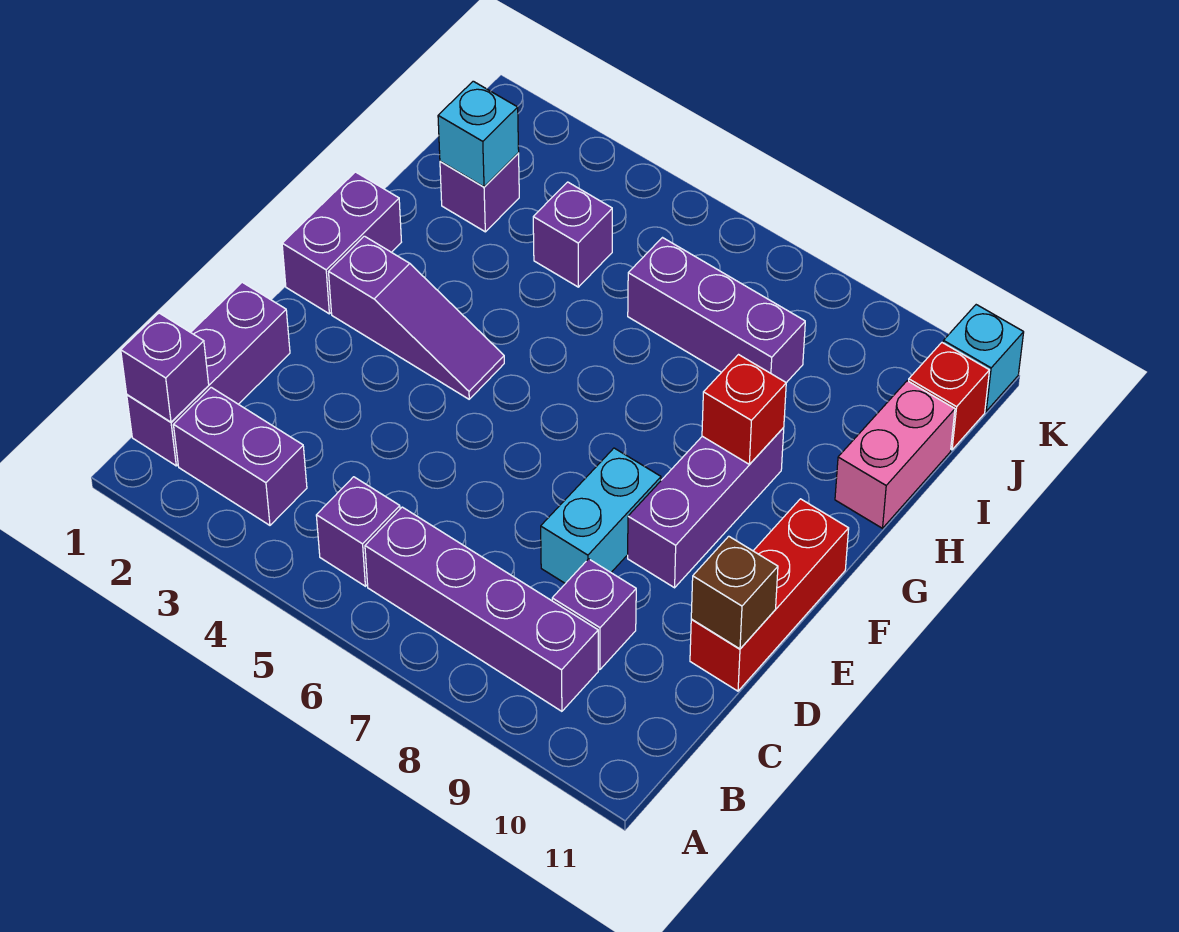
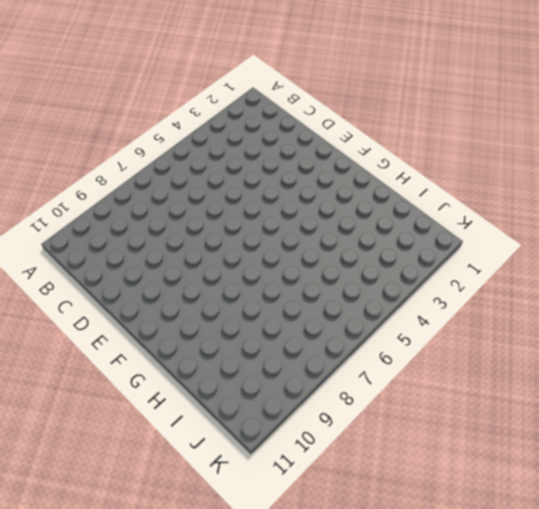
none -> purple brick B1:D1 level 1
none -> purple brick B2:B3 level 1
none -> purple brick B5 level 1

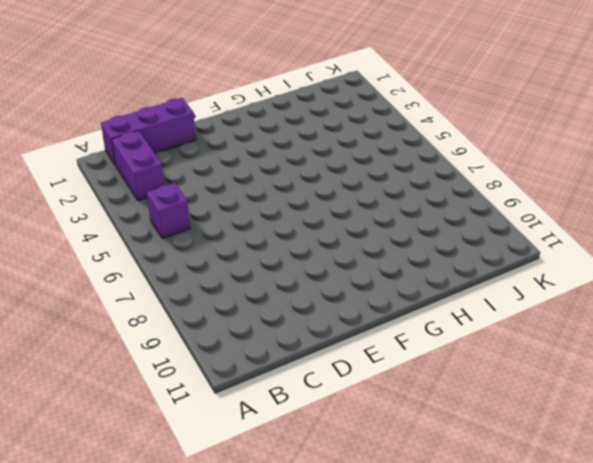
none -> purple brick B6:B9 level 1
none -> purple brick C9 level 1
none -> cyan brick D8:E8 level 1

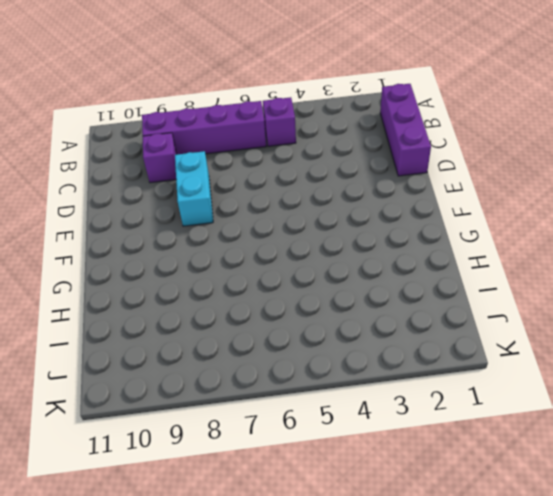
none -> purple brick B2:B3 level 1
none -> red brick D11:F11 level 1
none -> purple brick E9:G9 level 1

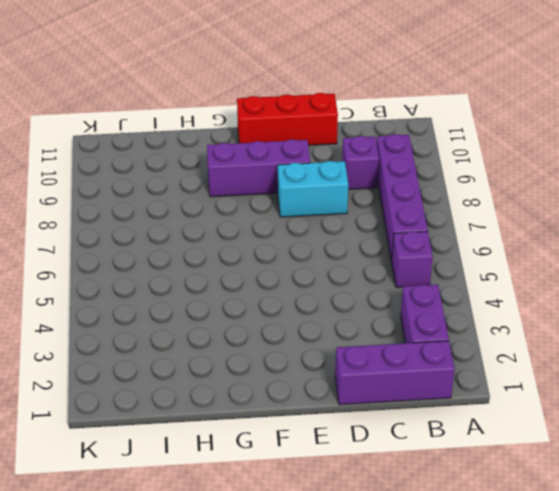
none -> purple brick F1:G1 level 1
none -> purple slope F2:F4 level 1 top 2
none -> pink brick H11:I11 level 1

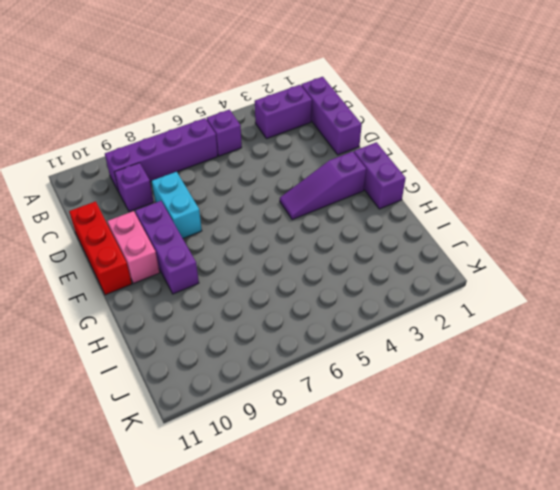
pink brick E10:F10 level 1 -> pink brick H11:I11 level 1
none -> purple brick I2 level 1
none -> purple brick I4 level 1
none -> purple brick I6:I8 level 1

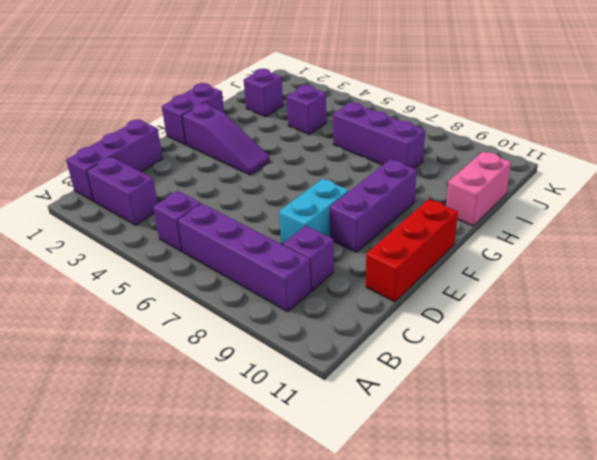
none -> red brick J11 level 1
none -> cyan brick K11 level 1
none -> purple brick B1 level 2

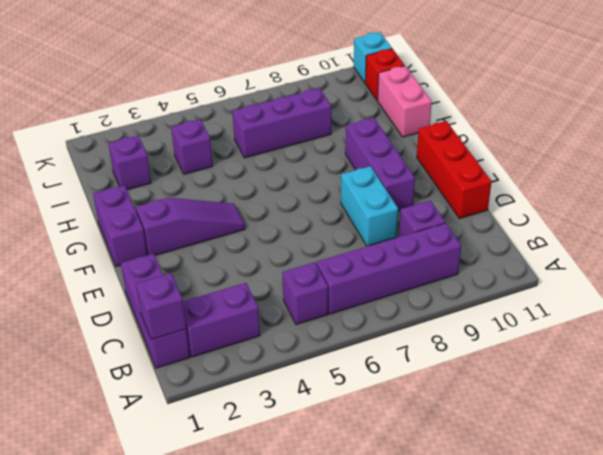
none -> brown brick D11 level 2
none -> red brick G9 level 2
none -> cyan brick I2 level 2

